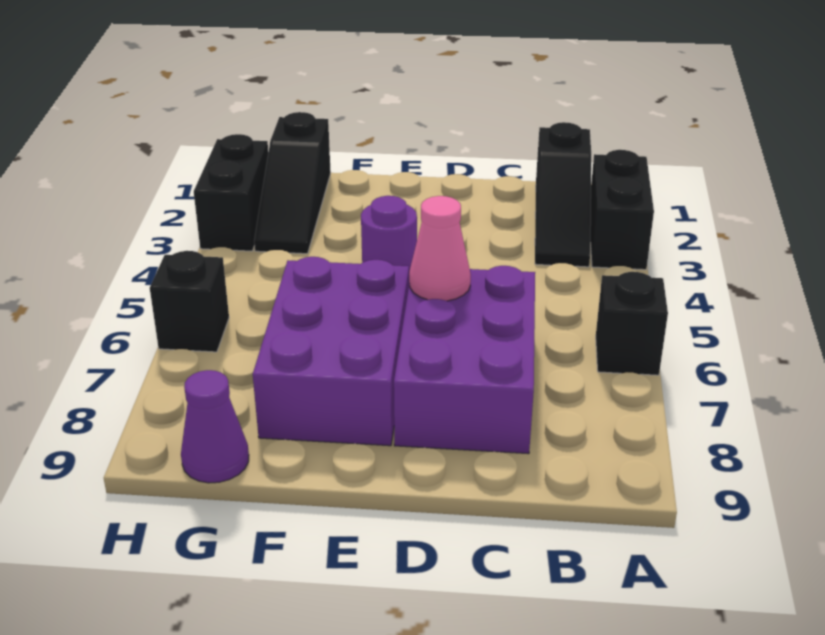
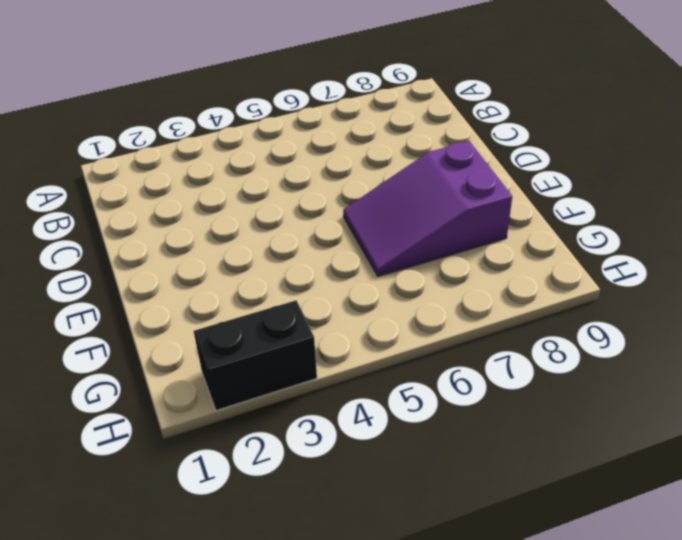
purple slope E6:F8 level 1 top 8 -> purple brick E6:F8 level 1
none -> black brick A2:A3 level 1
none -> black brick A6 level 1

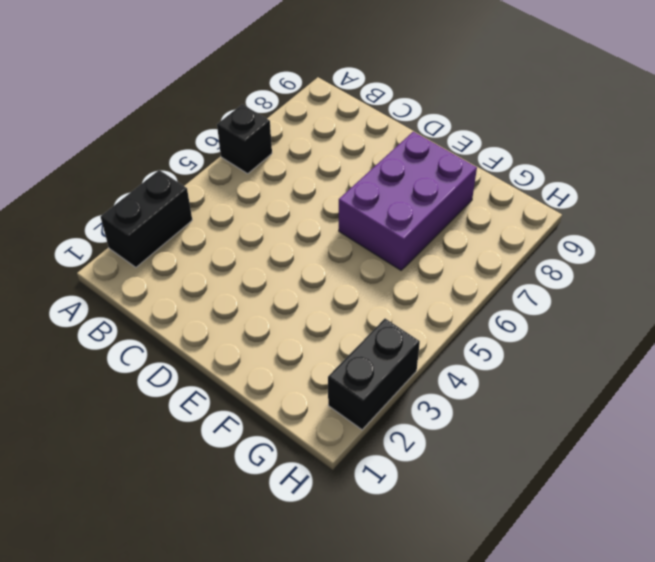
none -> black slope B1:B3 level 1 top 1
none -> purple brick C6:D8 level 1

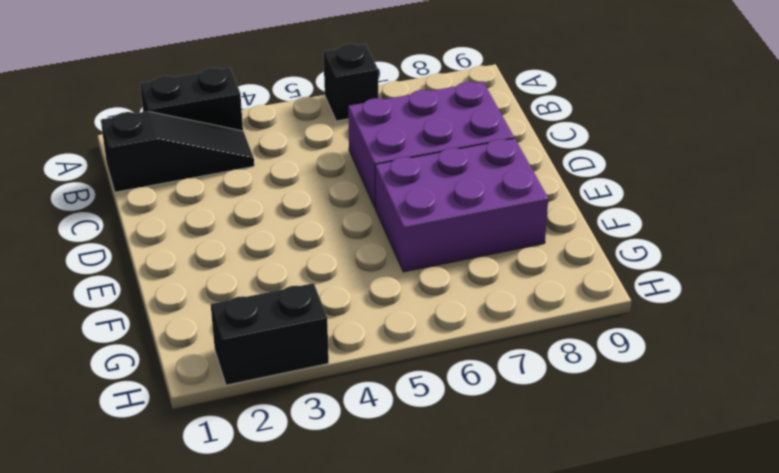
none -> purple round brick E4 level 1
none -> black slope G1:G3 level 1 top 1

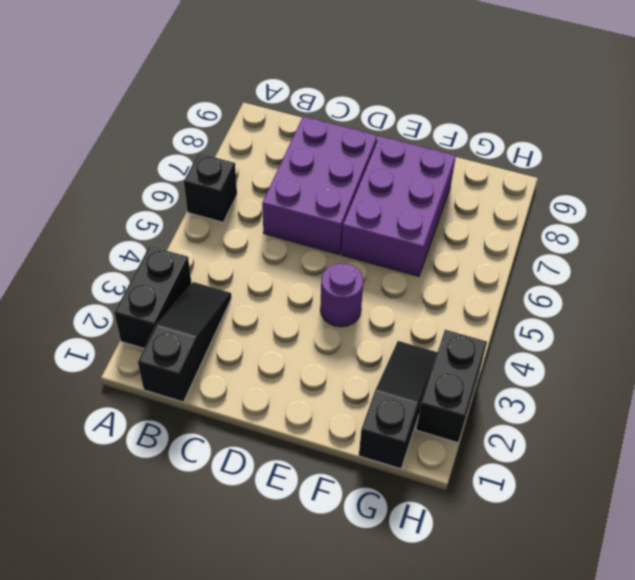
none -> purple cone G9 level 1
none -> black brick H6 level 1

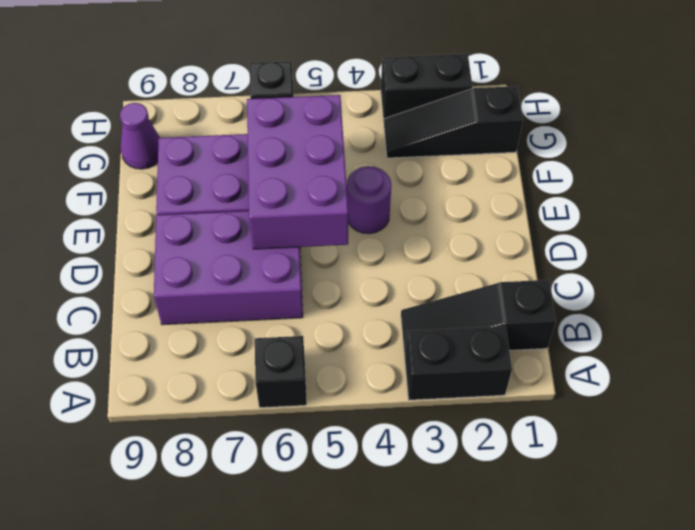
purple brick D5:F6 level 2 -> pink cone D6 level 2

